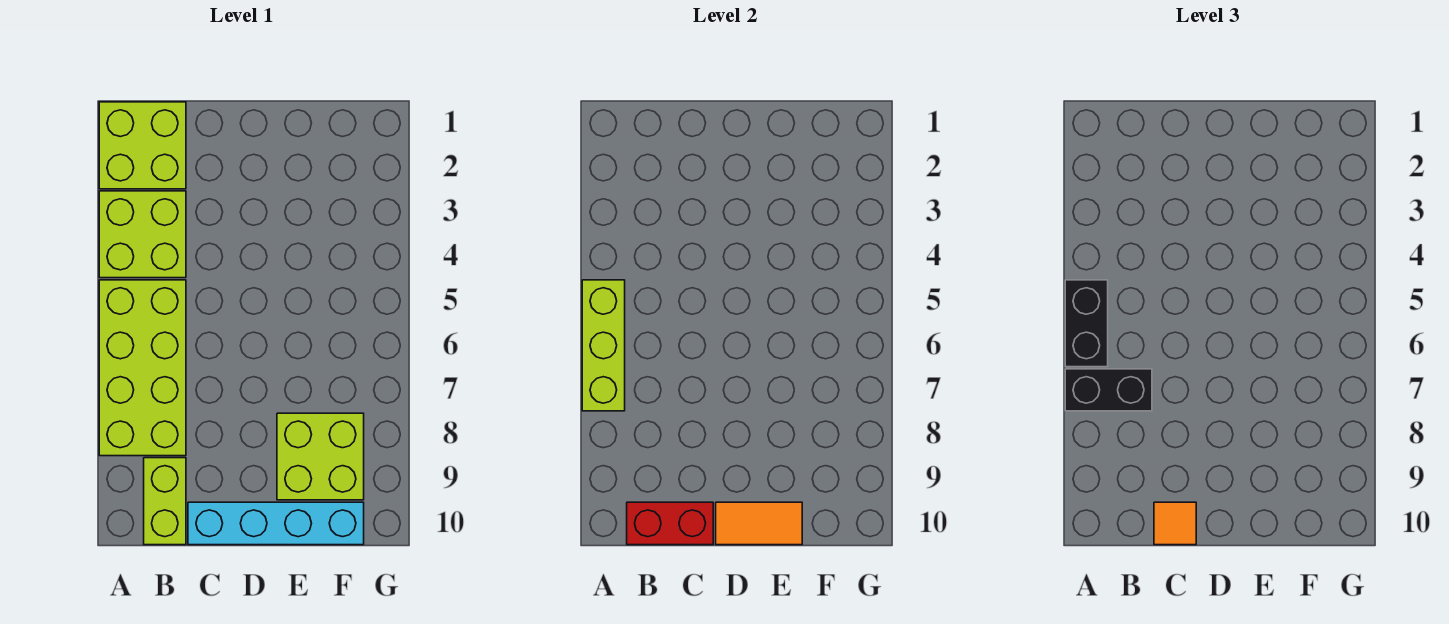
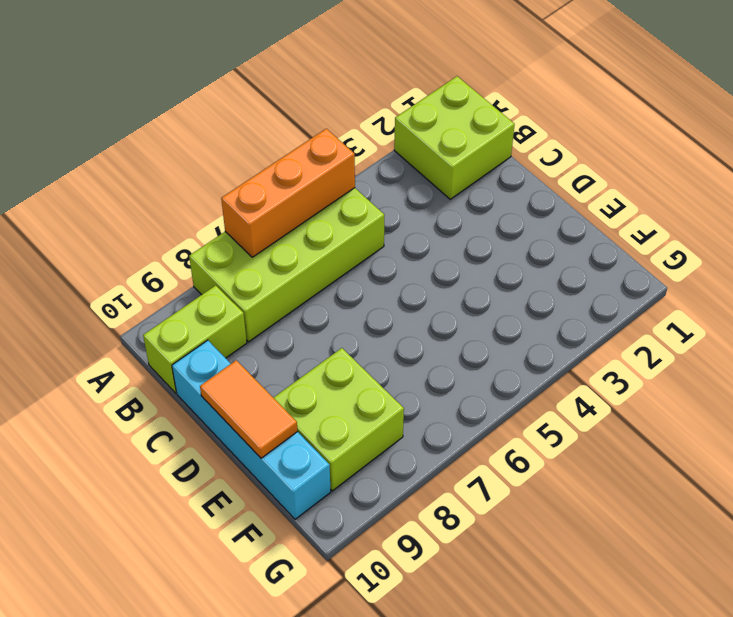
orange brick A5:A7 level 2 -> lime brick A5:A7 level 2
none -> lime brick A3:B4 level 1
none -> red brick B10:C10 level 2
none -> black brick A5:A6 level 3

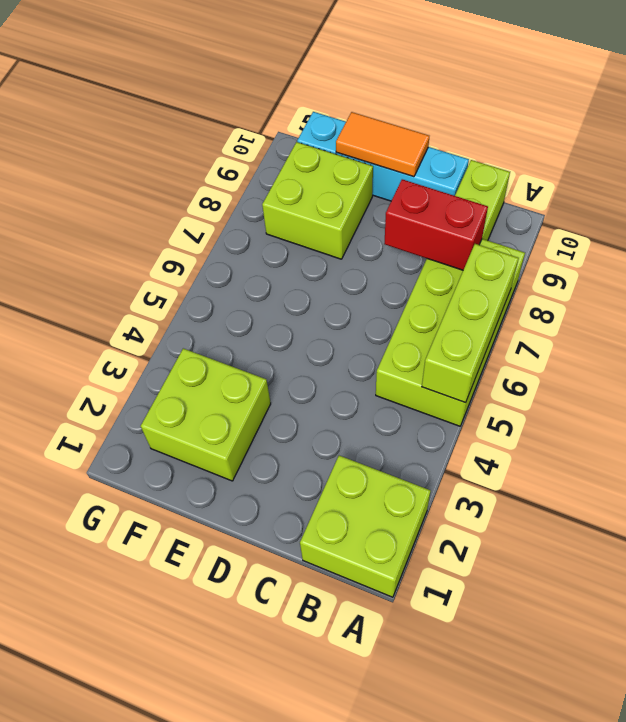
red brick B8:C8 level 2 -> red brick B10:C10 level 2
lime brick E2:F3 level 1 -> lime brick A3:B4 level 1
none -> black brick A5:A6 level 3
none -> black brick A7:B7 level 3
none -> orange tile C10 level 3

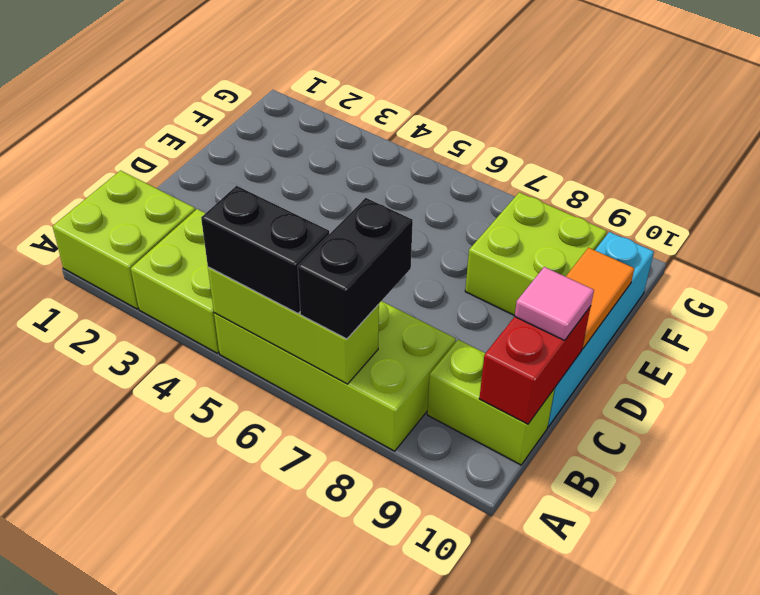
pink tile C10 level 3 -> orange tile C10 level 3

